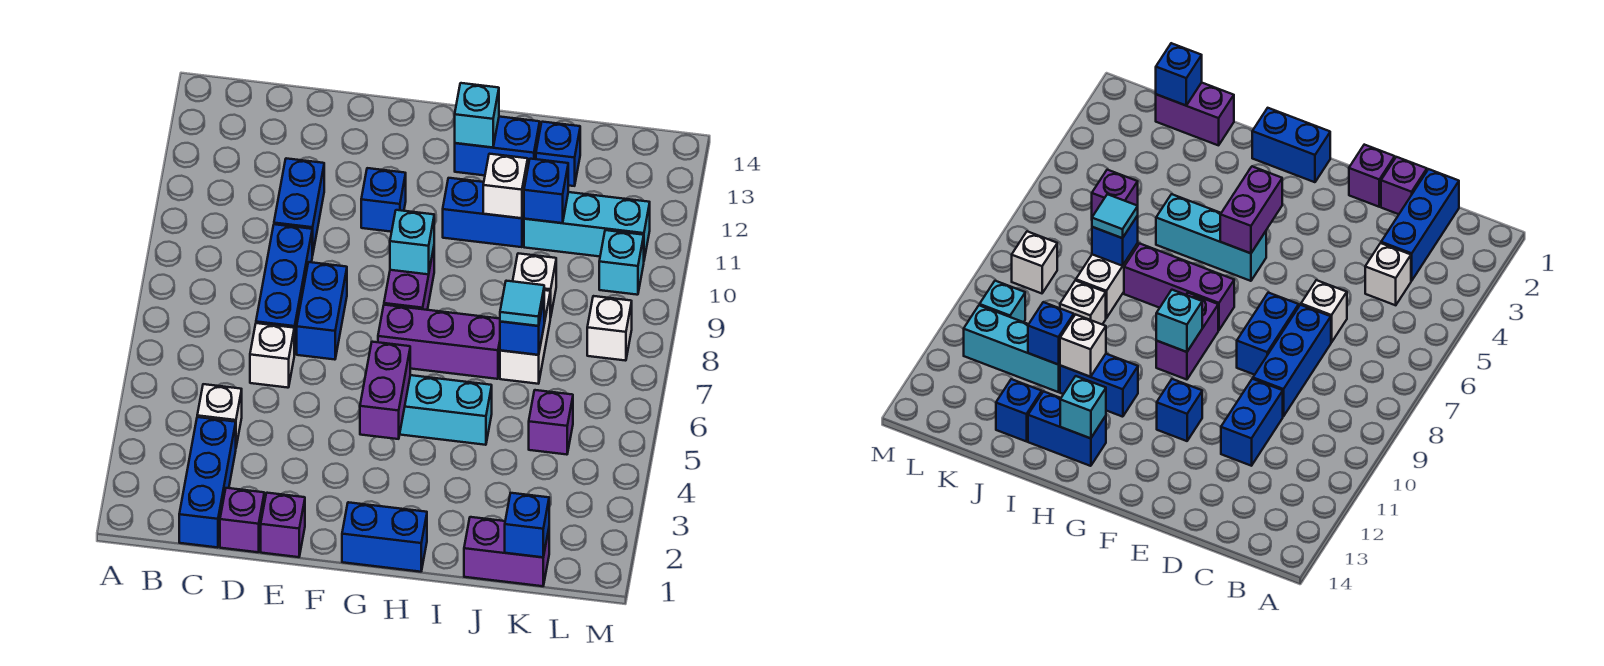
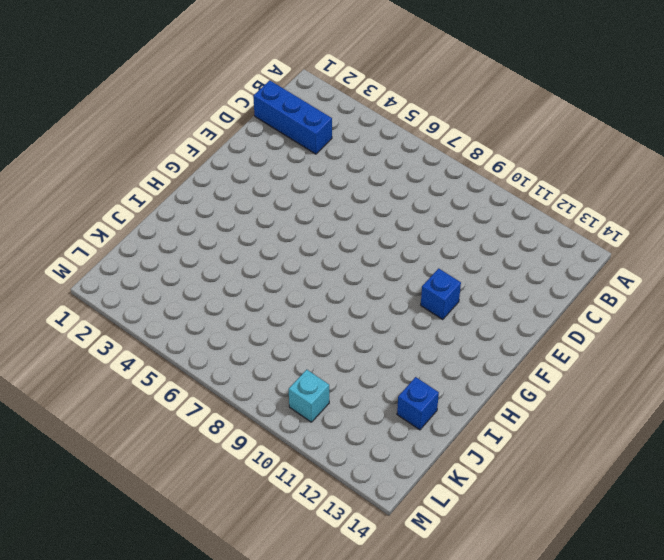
none -> white brick C4 level 1
none -> purple brick D1 level 1
none -> white brick D6 level 1
none -> blue brick D7:D9 level 1

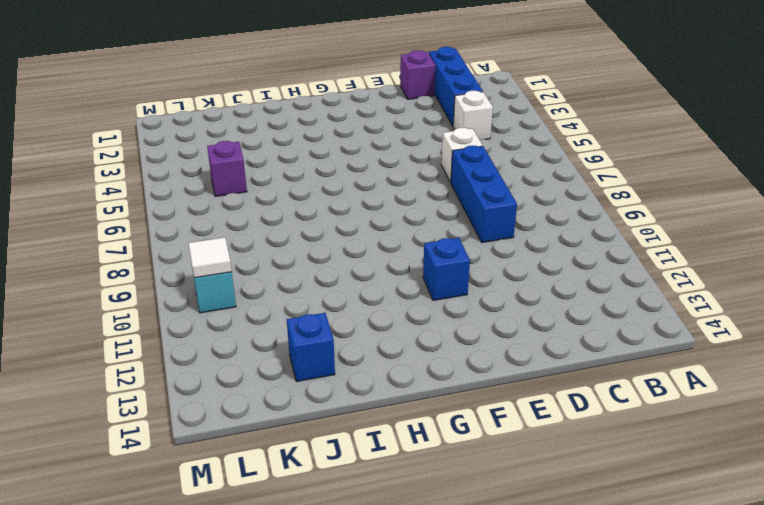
white tile L10 level 2 -> none
none -> blue brick D10:D11 level 1
none -> purple brick E1 level 1
none -> blue brick E7:E8 level 1
none -> blue brick G1:H1 level 1

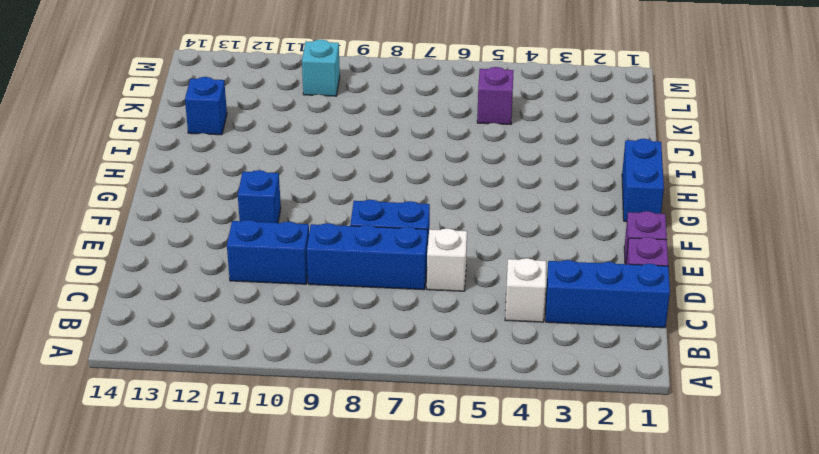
none -> cyan brick G5:I5 level 1
none -> purple brick G7:I7 level 1
none -> purple brick G8:G9 level 1
none -> blue brick H11:I11 level 1

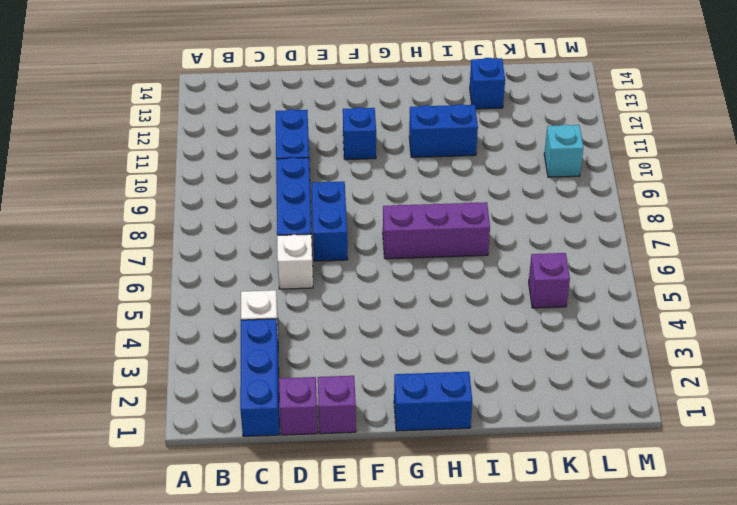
none -> cyan brick G5:I5 level 1
none -> purple brick G8:G9 level 1
none -> blue brick H13:I13 level 1
none -> purple brick J1:K1 level 1

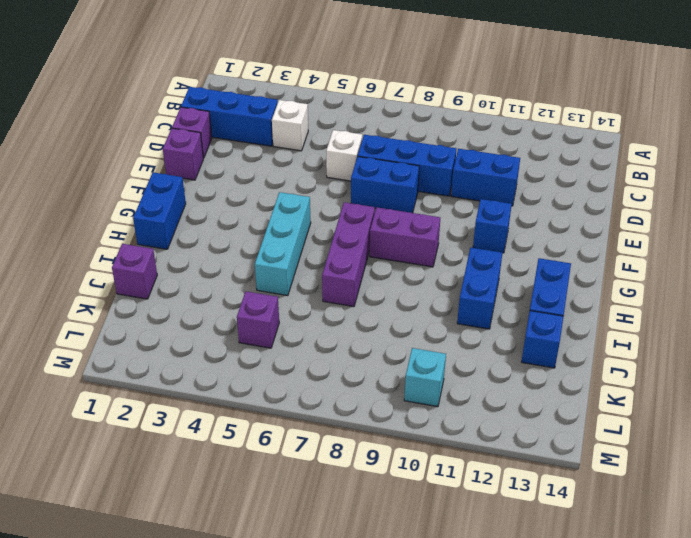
purple brick J1 level 1 -> purple brick J1:K1 level 1
none -> white brick J7:J8 level 1
none -> white brick J9 level 1
none -> cyan brick J11:L11 level 1
none -> white brick L8 level 1

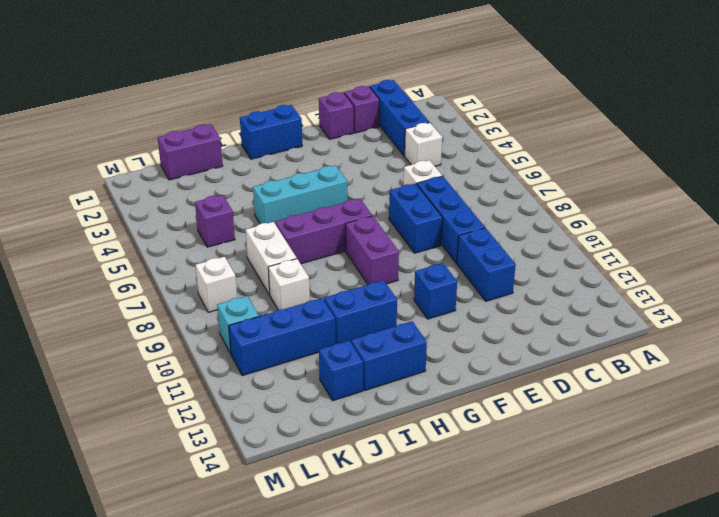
blue brick J11:L11 level 1 -> cyan brick J11:L11 level 1
none -> purple brick G4:G5 level 2
none -> cyan brick G9 level 2
none -> cyan brick H13 level 2
none -> white brick I11 level 2

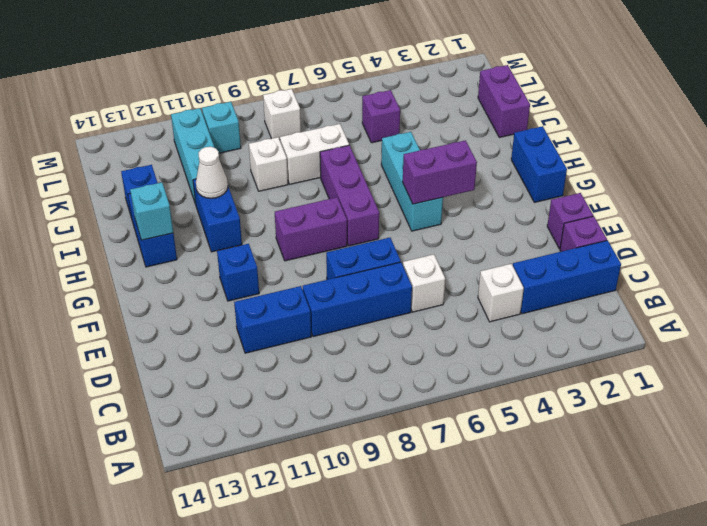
white cone I11 level 2 -> white brick I11 level 2
none -> cyan brick G9 level 2
none -> blue brick J7 level 2
none -> blue brick J11 level 2
none -> blue brick K1 level 2

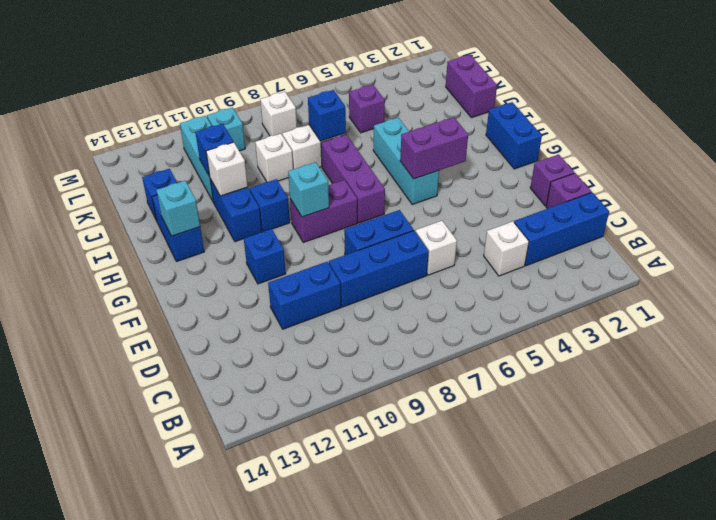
blue brick H10 level 1 -> blue brick K1 level 2
none -> cyan tile J7 level 3

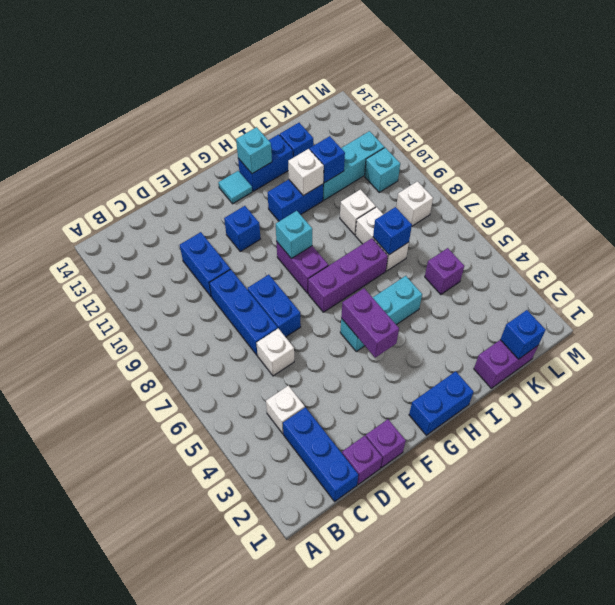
cyan tile G13 level 1 -> cyan tile J7 level 3

